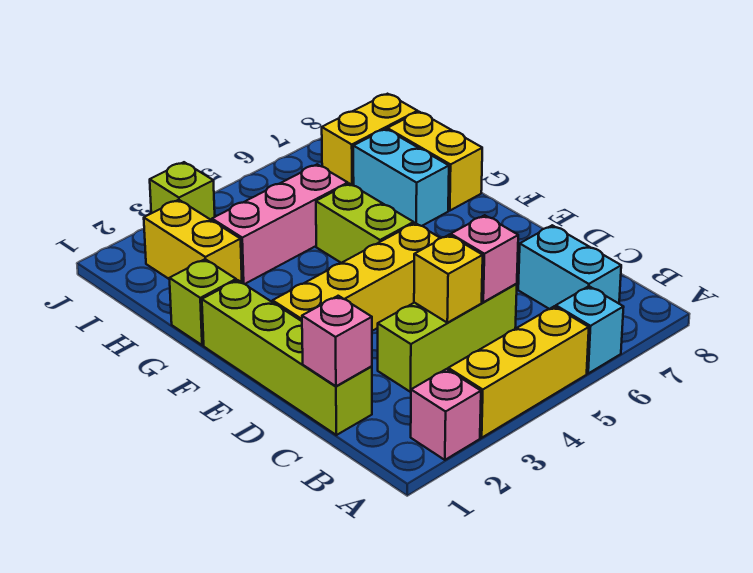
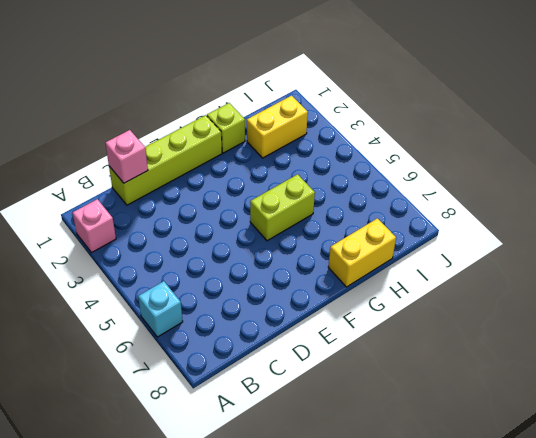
none -> yellow brick A3:A5 level 1
none -> cyan brick B7:C7 level 1
none -> lime brick C3:C5 level 1

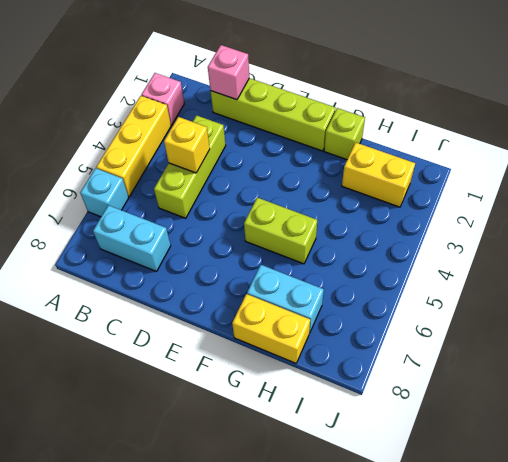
none -> yellow brick E2:E5 level 1
none -> pink brick H3:H5 level 1
none -> yellow brick I7:I8 level 1

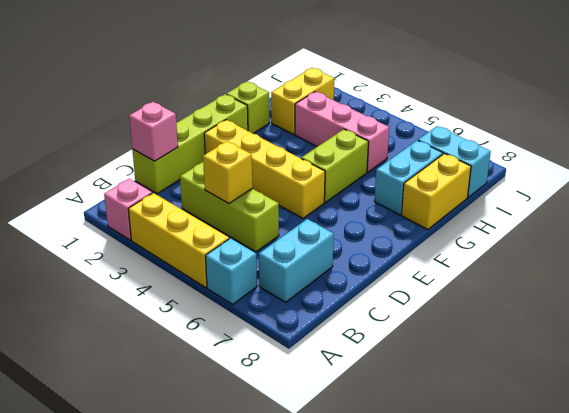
cyan brick I7:I8 level 1 -> yellow brick I7:I8 level 1
none -> lime brick J3 level 1
none -> pink brick C5 level 2

